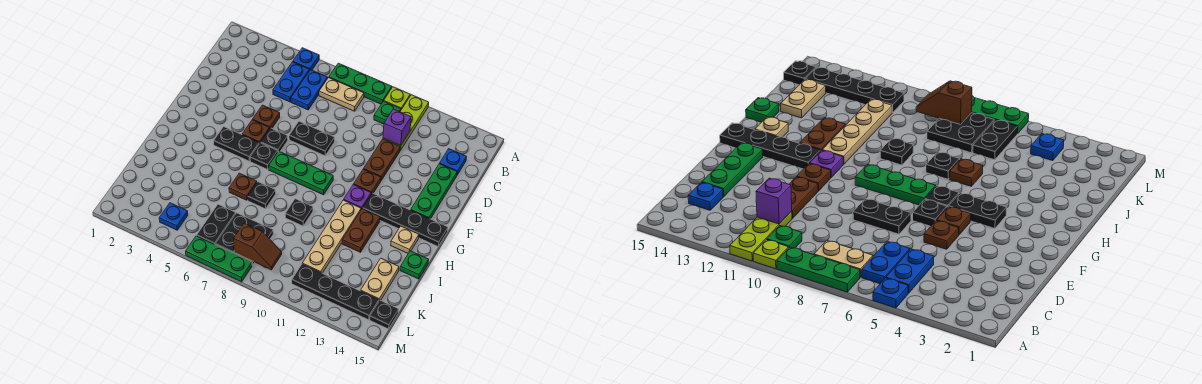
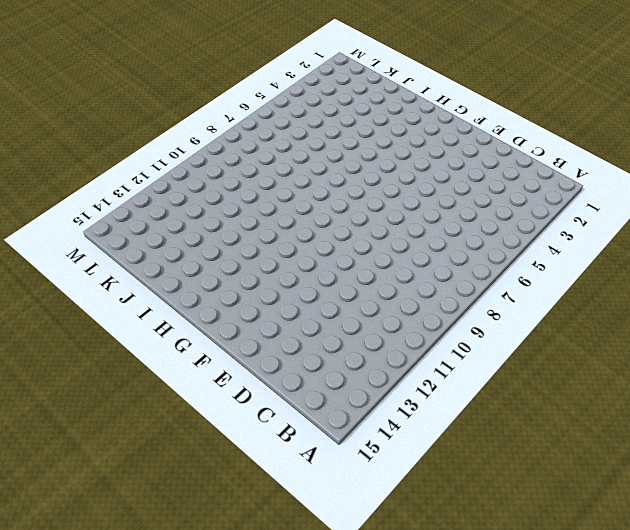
none -> blue plate A5 level 1
none -> green plate A7:A9 level 1
none -> lime plate A10 level 1
none -> lime plate A11:C11 level 1

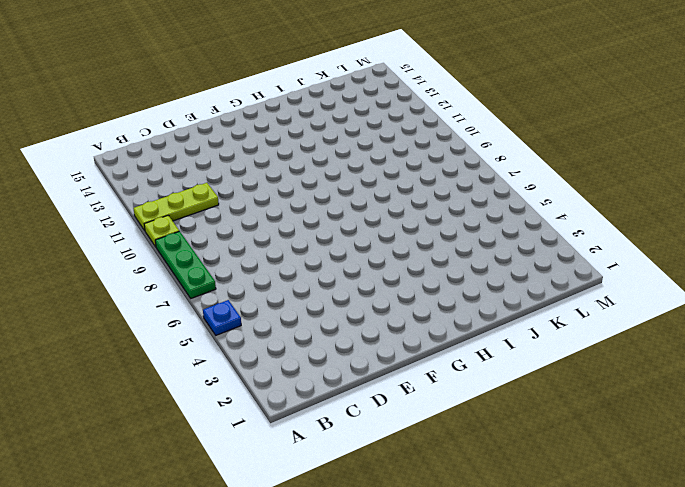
none -> blue plate B5:C5 level 1
none -> blue plate B6:C6 level 1
none -> tan plate B7:B8 level 1
none -> green plate B10 level 1

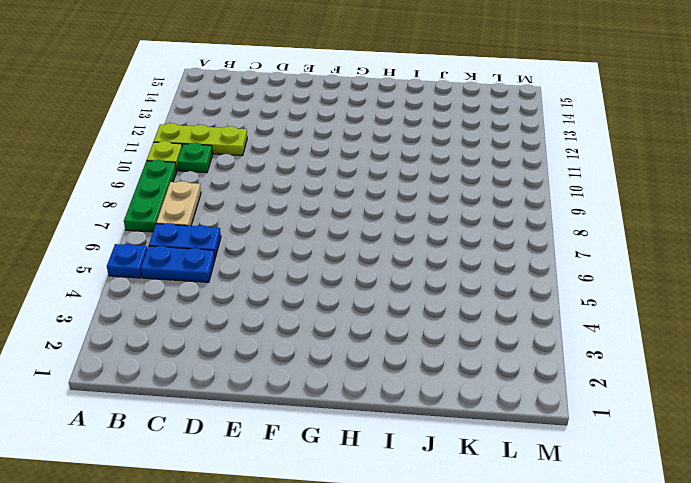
none -> blue plate C14 level 1
none -> brown plate D11:E11 level 1
none -> green plate D14:F14 level 1
none -> brown plate E5 level 1

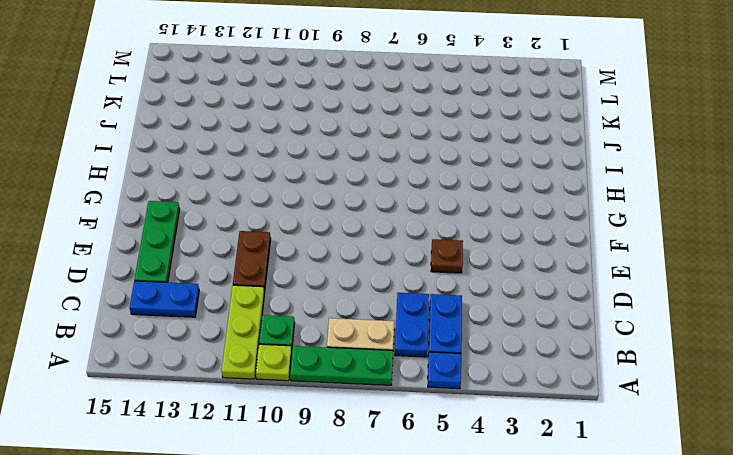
blue plate C13:C14 level 1 -> blue plate C14 level 1
none -> black plate E7:E8 level 1
none -> brown plate F5 level 1
none -> black plate F6 level 1
none -> brown plate F11 level 1

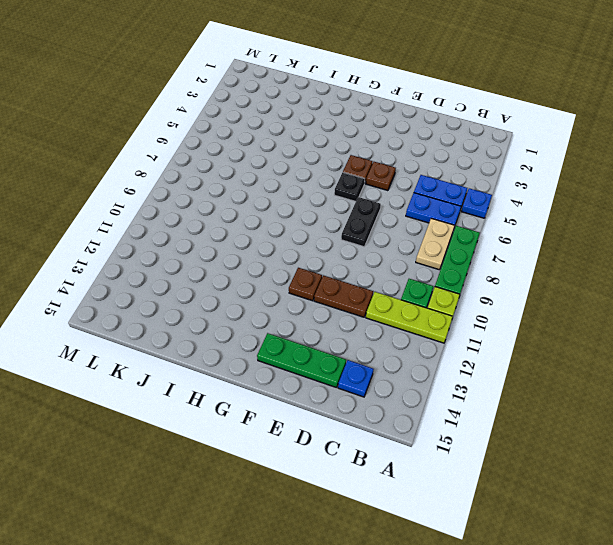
none -> black plate G4:G5 level 1
none -> black plate G6 level 1
none -> green plate G7:G9 level 1
none -> purple plate G11 level 1

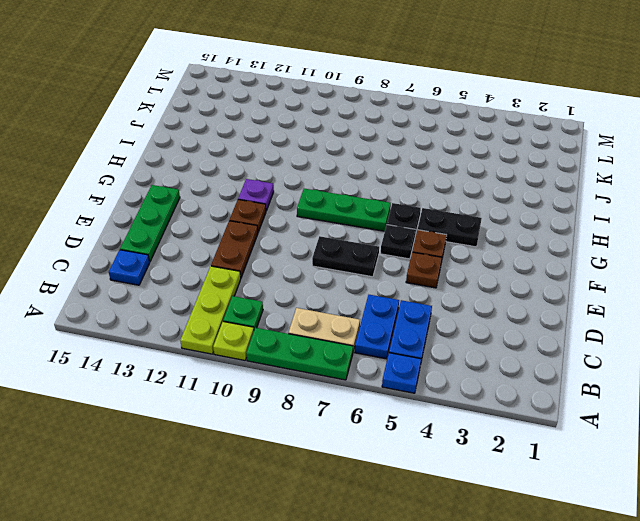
none -> black plate G12:G15 level 1
none -> tan plate H11:K11 level 1
none -> brown plate H12:I12 level 1
none -> tan plate H14 level 1

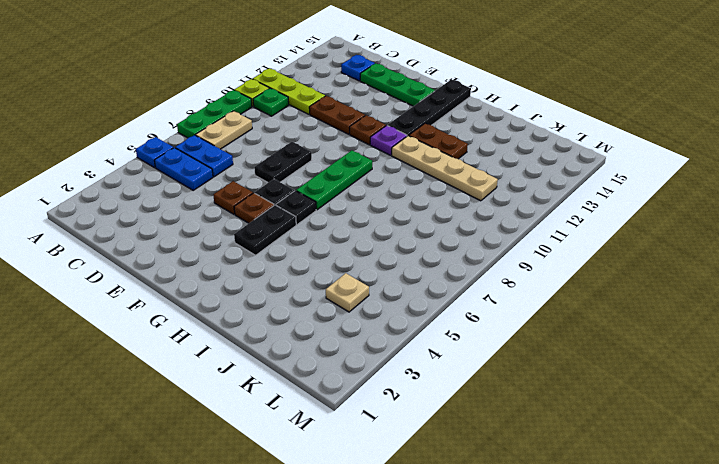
tan plate K4 level 1 -> tan plate H14 level 1
none -> brown plate I6 level 1
none -> black plate I7 level 1
none -> black plate I9 level 1
none -> green plate I15 level 1

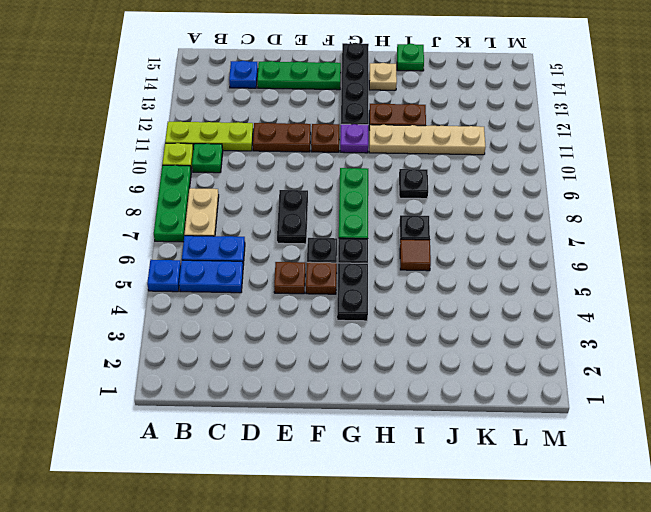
brown tile I6 level 1 -> brown plate I6 level 1
none -> tan plate J14:K14 level 1
none -> black plate K6:L6 level 1
none -> black plate K7:L8 level 1
none -> blue plate L4 level 1

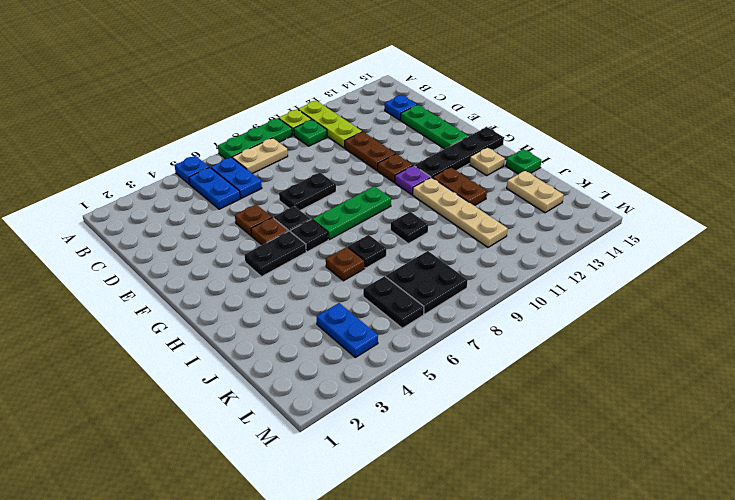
blue plate K4:L4 level 1 -> blue plate L4 level 1
none -> black plate L11:L14 level 1
none -> black plate L15 level 1
none -> green plate M6:M8 level 1
none -> purple brick C11 level 2

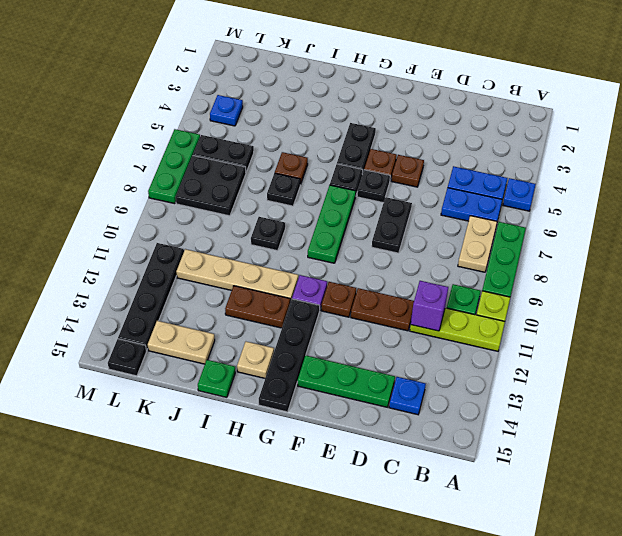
none -> brown slope L8:L9 level 2 top 8

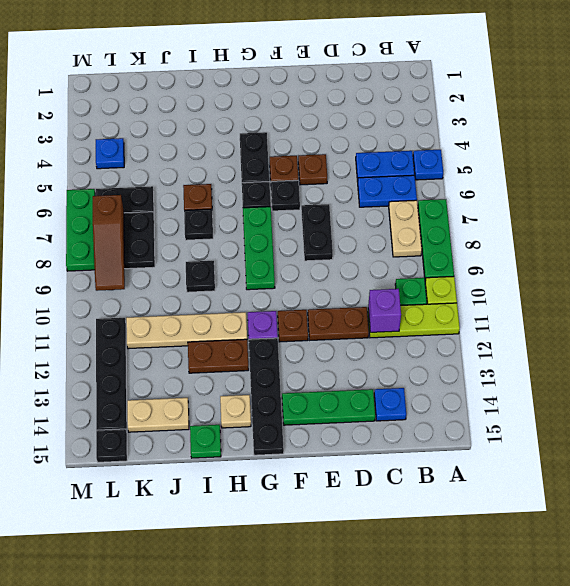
brown slope L7:L9 level 2 top 7 -> brown slope L8:L9 level 2 top 8

